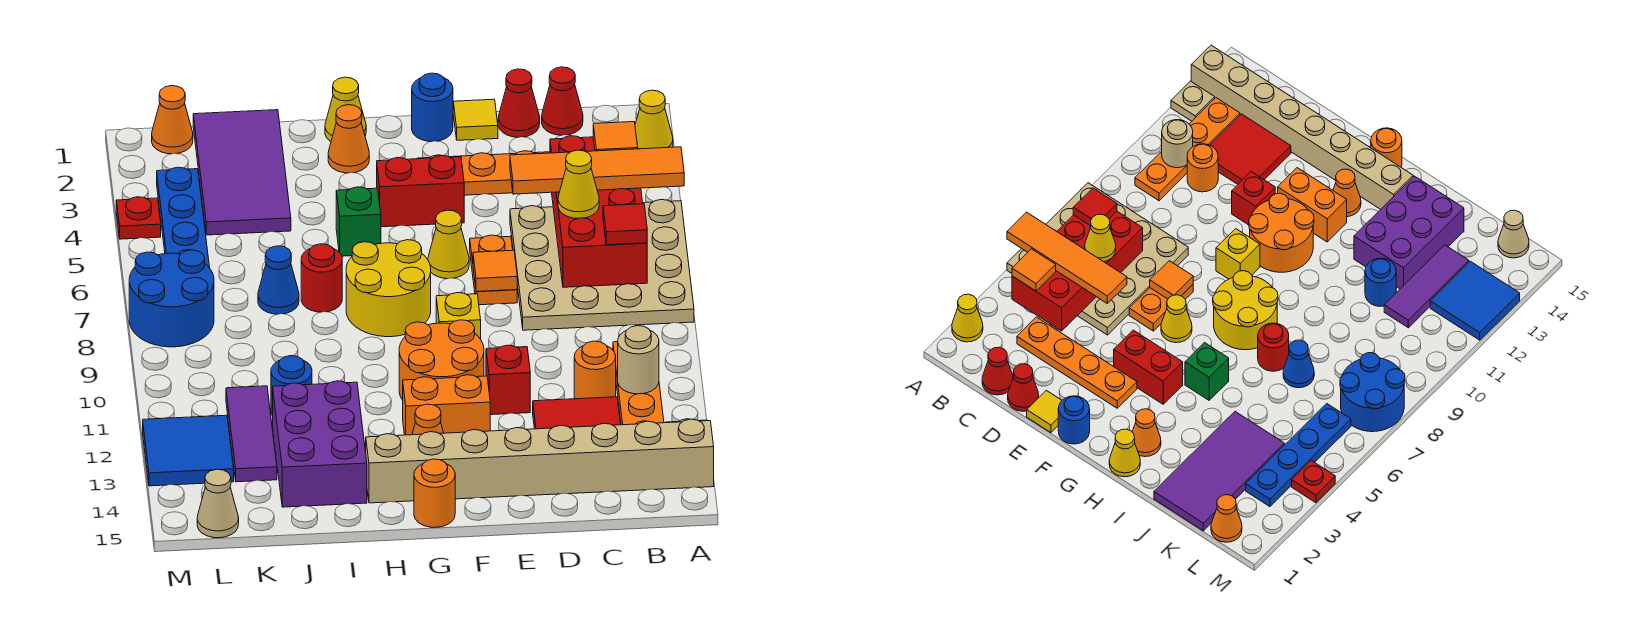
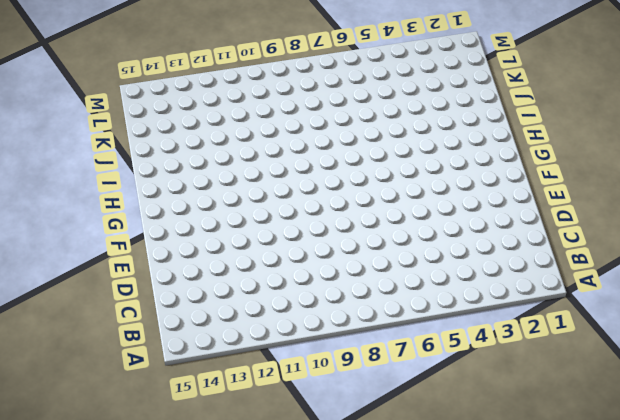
none -> yellow cone A2 level 1
none -> tan plate A5:D8 level 1
none -> tan plate A13 level 1
none -> tan brick A14:H14 level 1

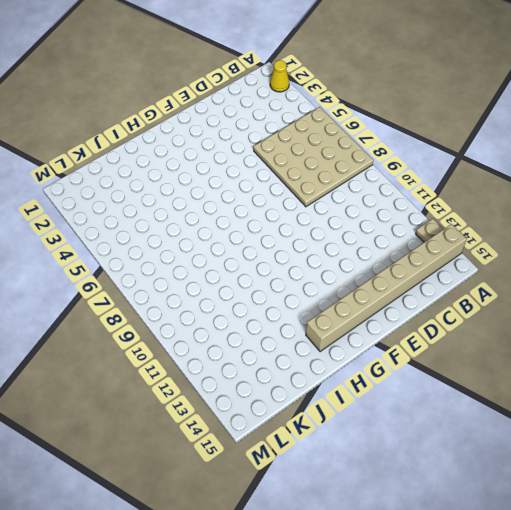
none -> orange plate B10:B13 level 1
none -> red cone C1 level 1
none -> orange plate C3:F3 level 1
none -> orange round brick C11 level 1

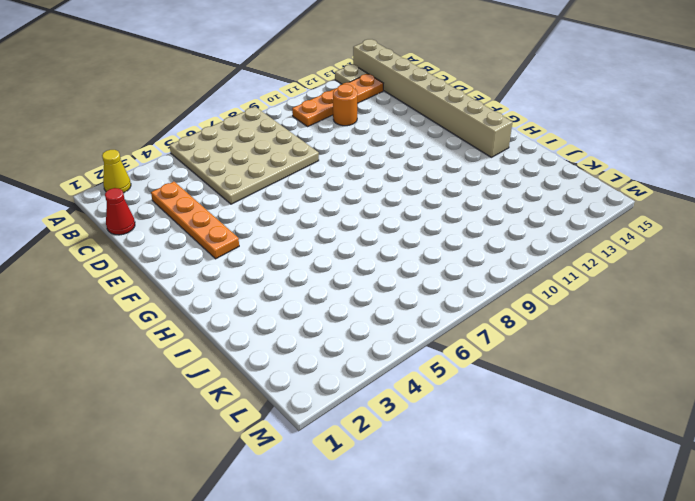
none -> red tile C12:D13 level 1
none -> red cone D1 level 1
none -> yellow tile E1 level 1
none -> orange plate E6:E7 level 1

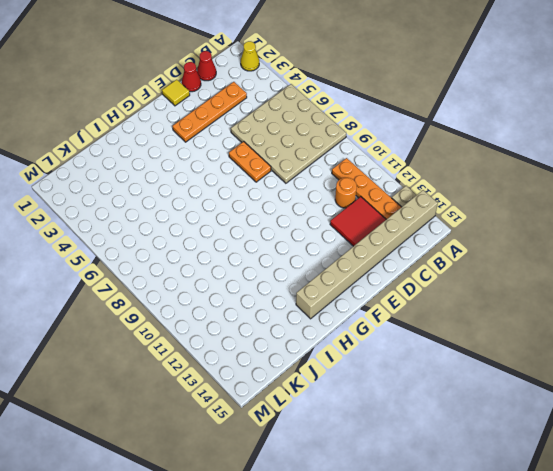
none -> red brick E11 level 1
none -> blue round brick F1 level 1
none -> red brick F4:G4 level 1
none -> yellow cone F6 level 1

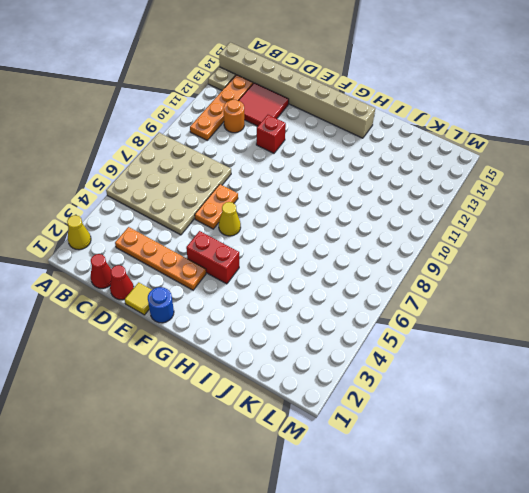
none -> yellow brick F9 level 1
none -> orange round brick F10:G11 level 1
none -> orange brick F12:G12 level 1
none -> yellow round brick G7:H8 level 1

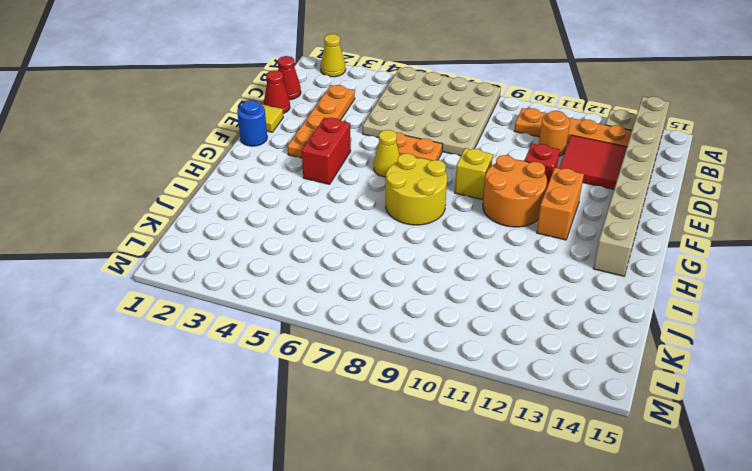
none -> orange cone G13 level 1
none -> orange round brick G15 level 1
none -> yellow cone H1 level 1
none -> orange cone H2 level 1

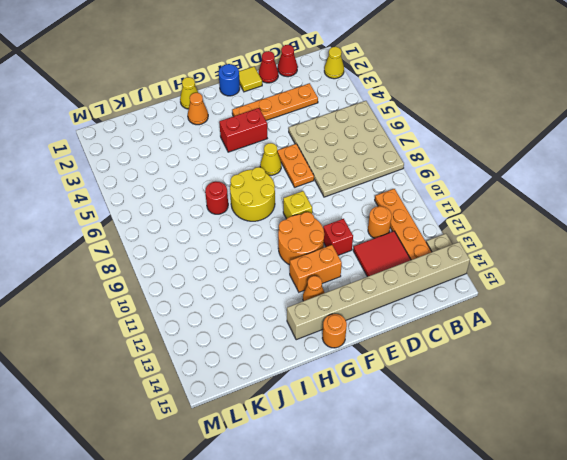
none -> green brick H5 level 1
none -> purple brick I12:J14 level 1
none -> purple tile J1:K4 level 1
none -> blue cone J7 level 1

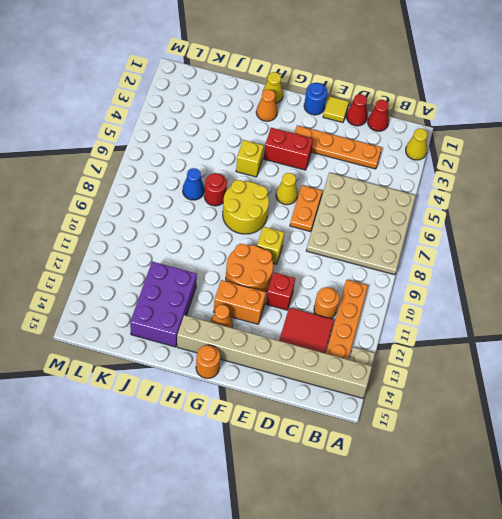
yellow brick H5 level 1 -> green brick H5 level 1
none -> purple tile J1:K4 level 1
none -> blue round brick J11 level 1
none -> purple tile K11:K13 level 1
none -> orange cone L1 level 1

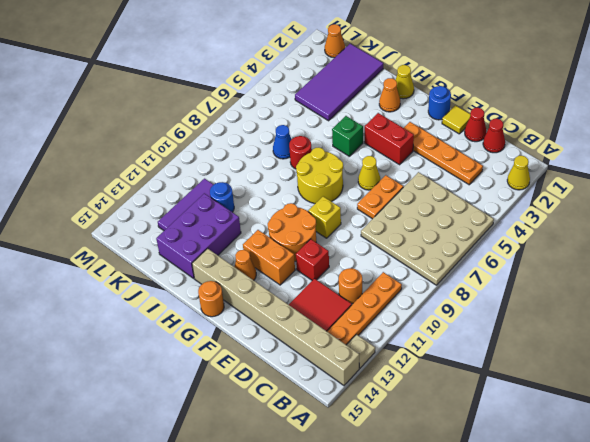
none -> blue plate L3:L6 level 1
none -> blue round brick L7:M8 level 1
none -> blue tile L12:M13 level 1
none -> tan cone L15 level 1

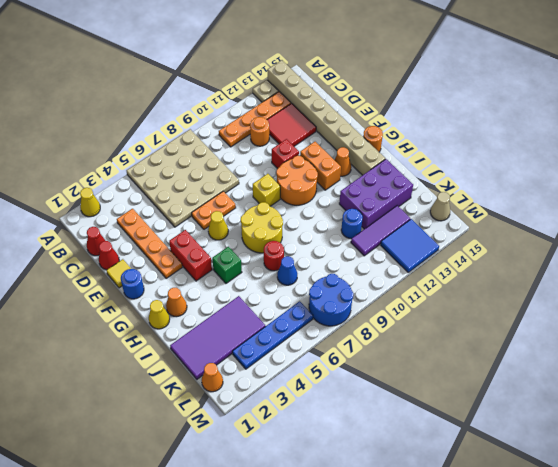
none -> red plate M4 level 1
none -> red brick B4:C7 level 2
none -> tan round brick B11 level 2
none -> orange tile E7 level 2

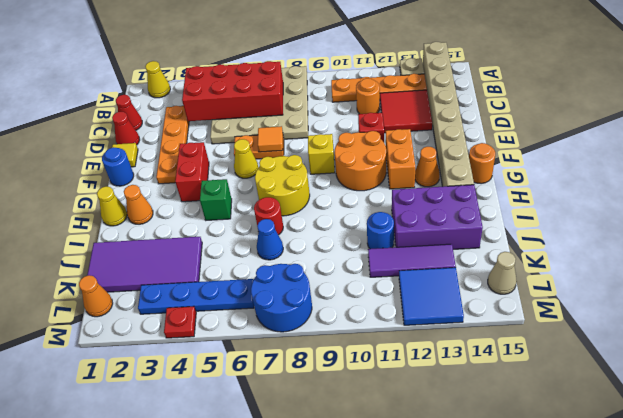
none -> tan round brick B11 level 2
none -> orange tile A5:D5 level 3
none -> orange tile B4 level 3
none -> red tile B7 level 3

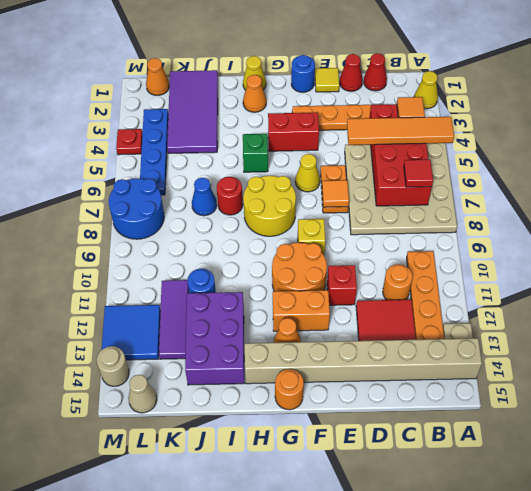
tan round brick M14 level 1 -> tan round brick B11 level 2
none -> yellow cone C6 level 3

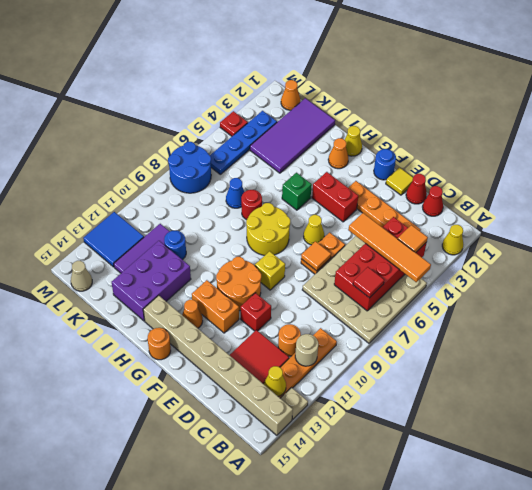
yellow cone B13 level 2 -> yellow cone C6 level 3

